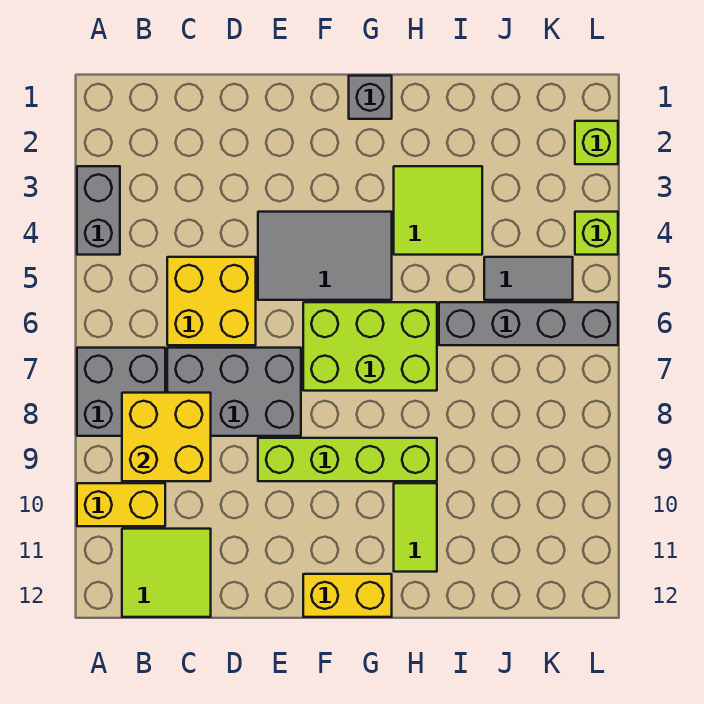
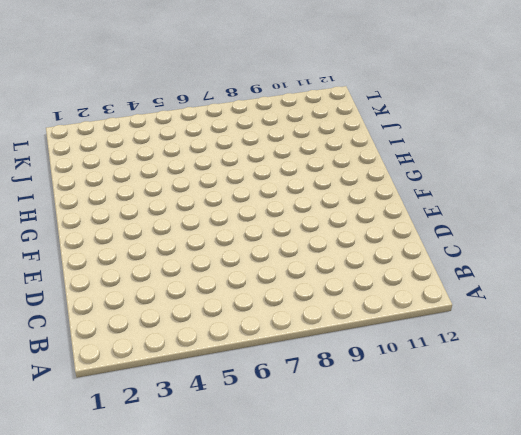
none -> grey brick A3:A4 level 1
none -> grey brick A7:B8 level 1
none -> yellow brick A10:B10 level 1

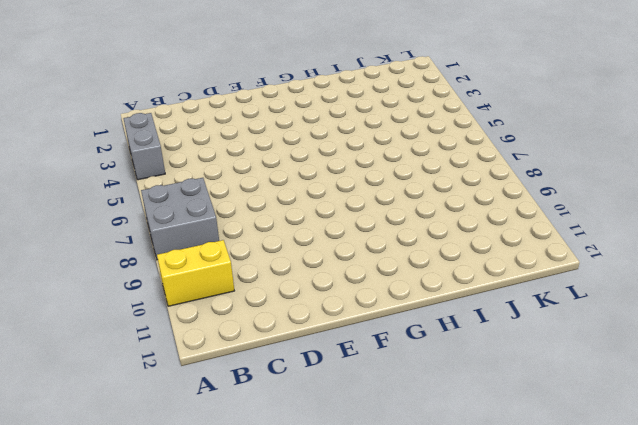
none -> lime tile B11:C12 level 1
none -> yellow brick C5:D6 level 1
none -> grey brick C7:E8 level 1

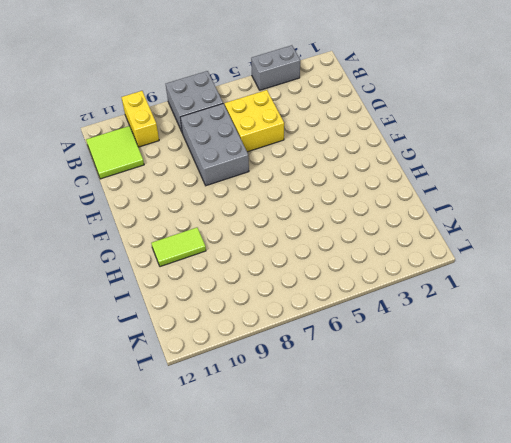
none -> grey tile E4:G5 level 1
none -> lime brick E9:H9 level 1
none -> lime brick F6:H7 level 1

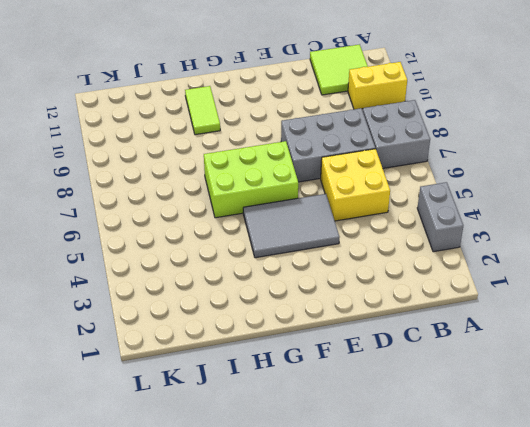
none -> lime brick E9:H9 level 1
none -> yellow brick F12:G12 level 1
none -> grey brick G1 level 1

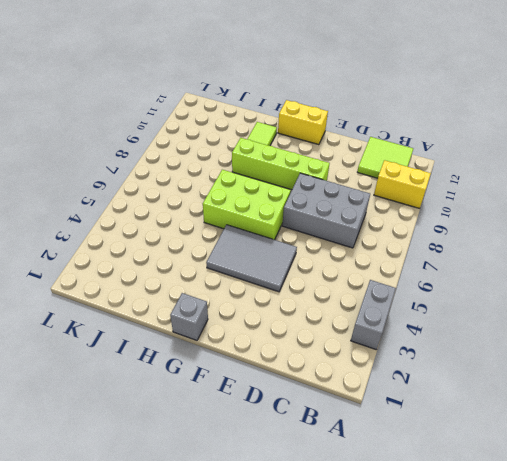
none -> grey brick A7:B8 level 1
none -> yellow brick C5:D6 level 1
none -> lime tile H3:I4 level 1

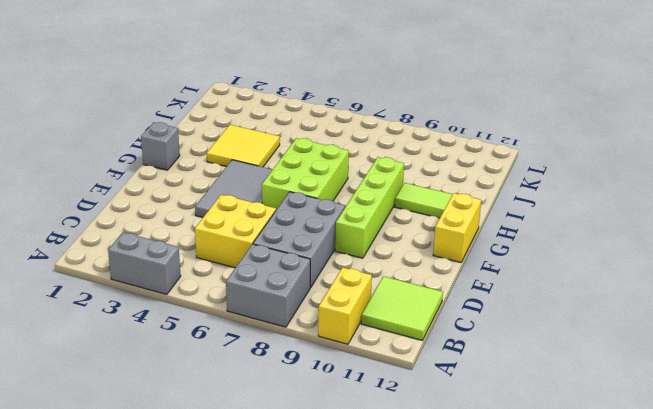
yellow tile H3:I4 level 1 -> lime tile H3:I4 level 1
none -> grey brick I6:L6 level 1
none -> grey tile J5:K5 level 1
none -> lime brick L2 level 1

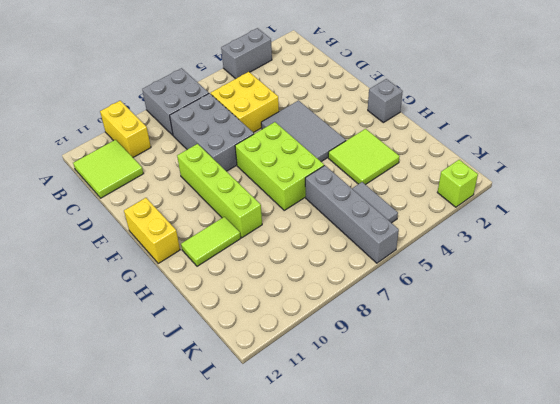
none -> lime brick L4 level 1
none -> yellow brick B8:C9 level 2

